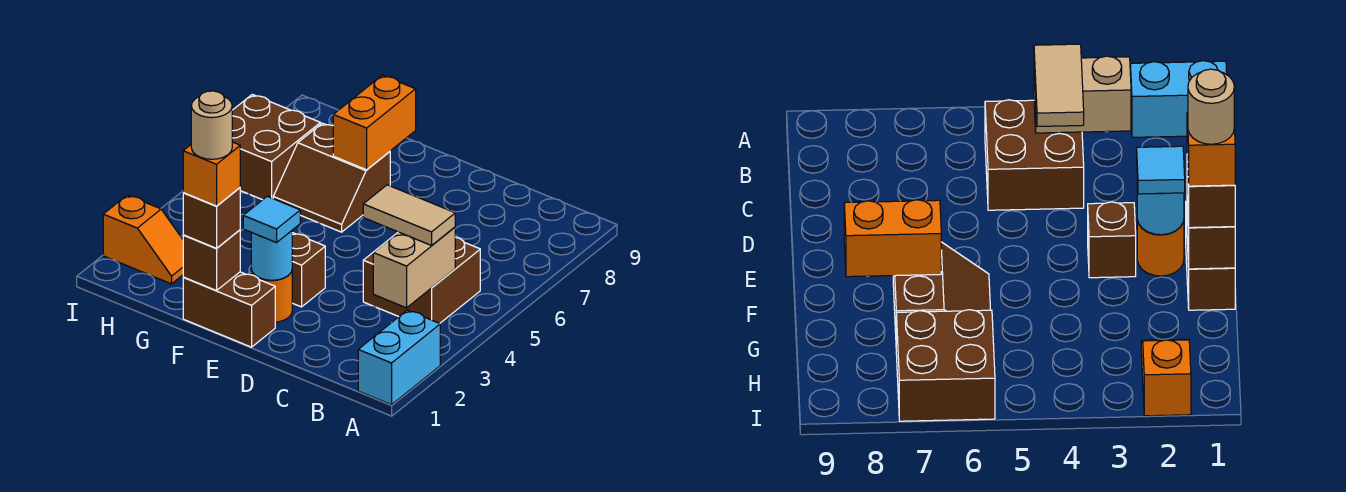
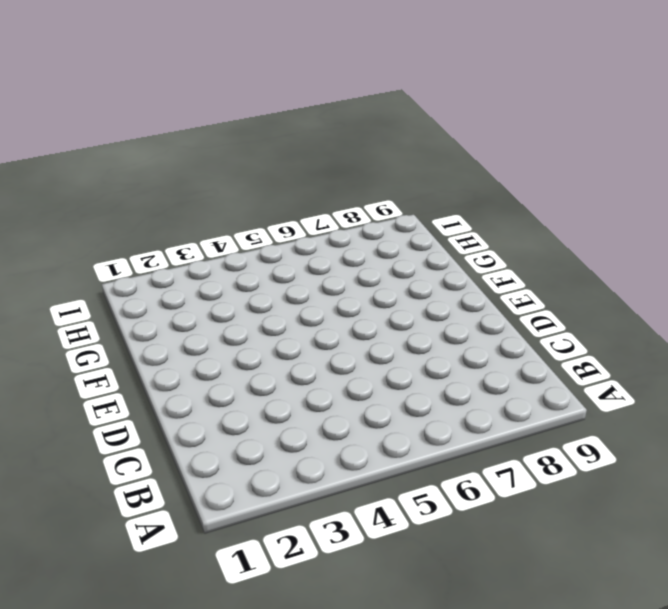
none -> cyan brick A1:A2 level 1
none -> brown brick B4:C5 level 1
none -> brown brick E1:F1 level 1

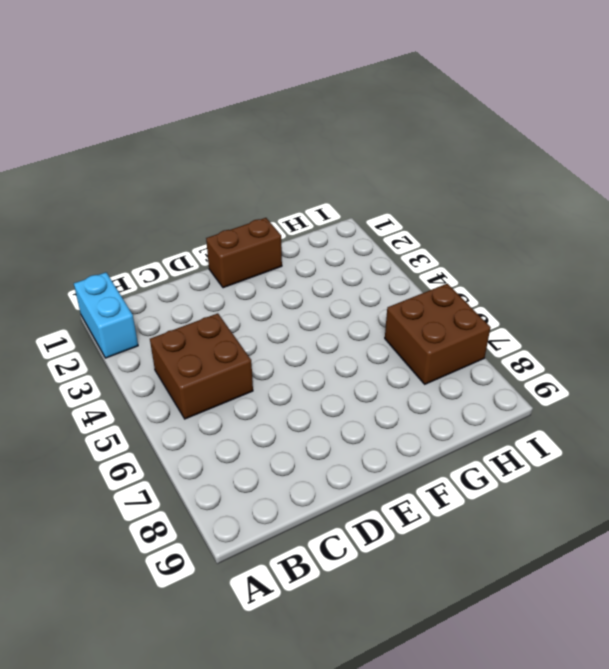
none -> orange round brick E2 level 1
none -> brown brick E3 level 1
none -> brown slope F6:G7 level 1 top 7

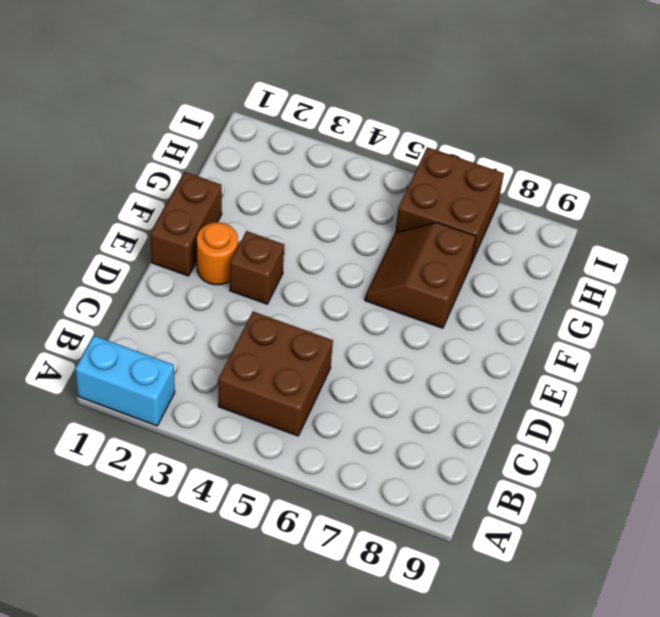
none -> orange slope H2:I2 level 1 top I
none -> tan brick B3:B4 level 2
none -> cyan round brick E2 level 2

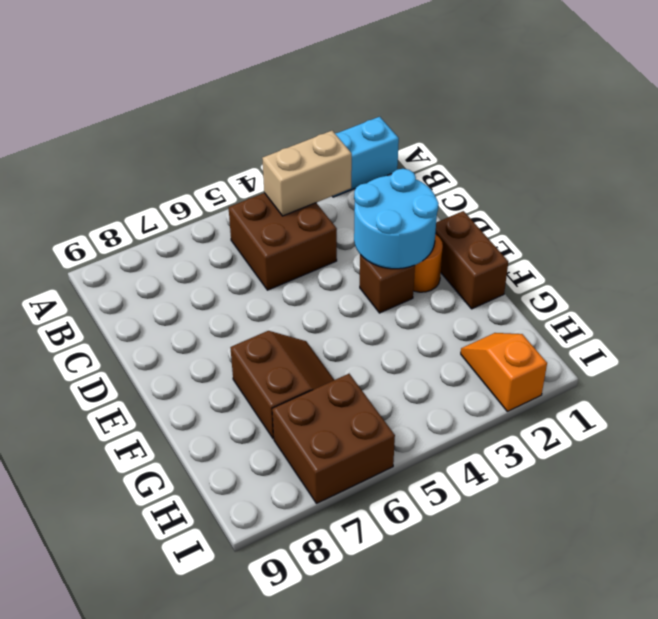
cyan round brick D2:E3 level 2 -> cyan round brick E2 level 2
none -> brown brick F1 level 2
none -> orange brick F7:F8 level 2
none -> tan tile B4:C4 level 3

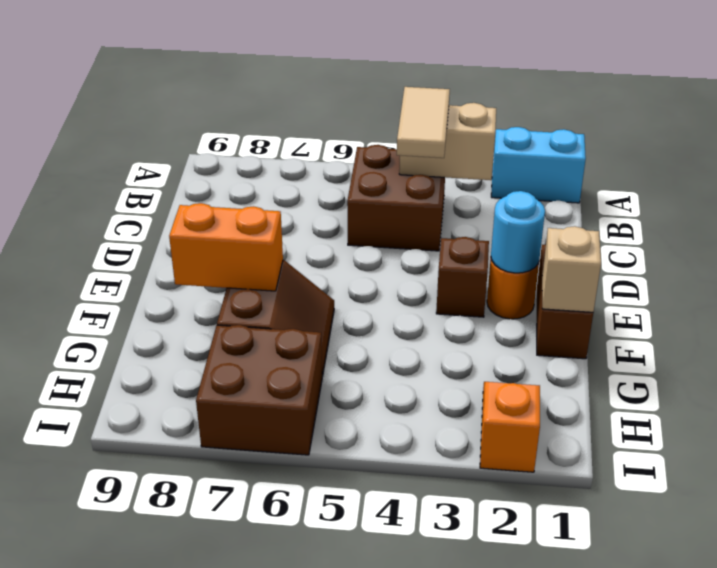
tan brick F1 level 2 -> brown brick F1 level 2
none -> cyan tile E2 level 3
none -> brown brick F1 level 3
none -> orange brick F1 level 4

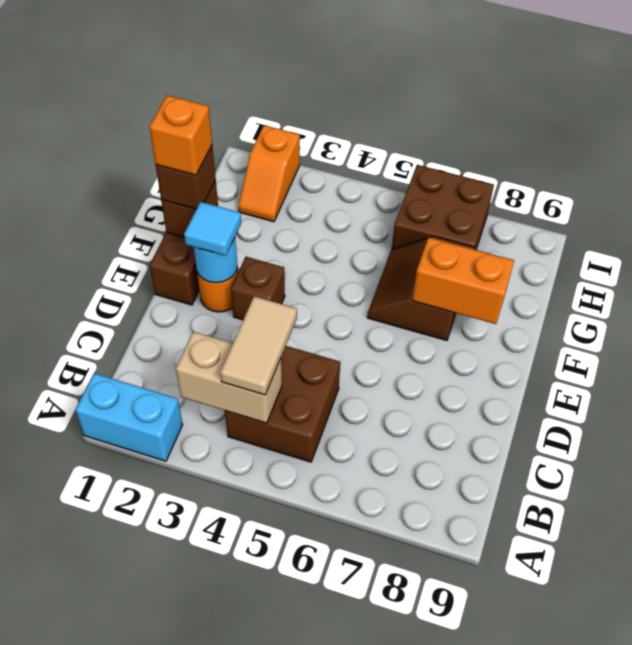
none -> tan round brick F1 level 5

